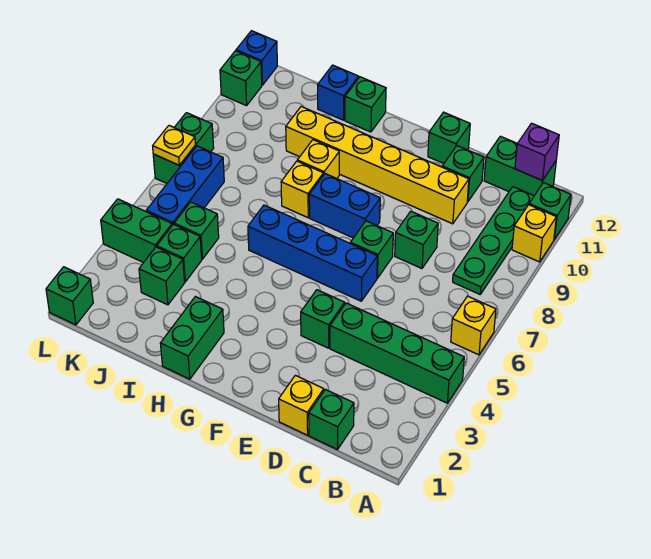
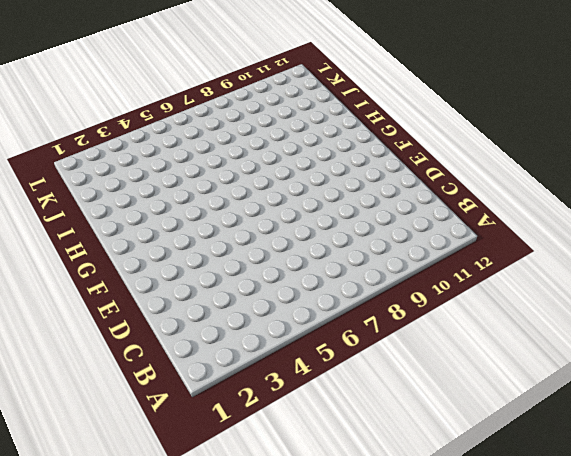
none -> green brick A4:D4 level 1
none -> yellow brick A6 level 1
none -> yellow brick A10 level 1
none -> green brick A11 level 1

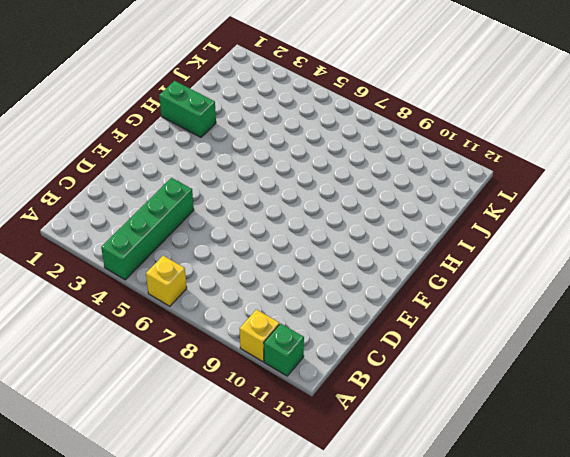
none -> green plate B8:B11 level 1
none -> green brick B12:C12 level 1
none -> green brick C1 level 1
none -> yellow brick D1 level 1

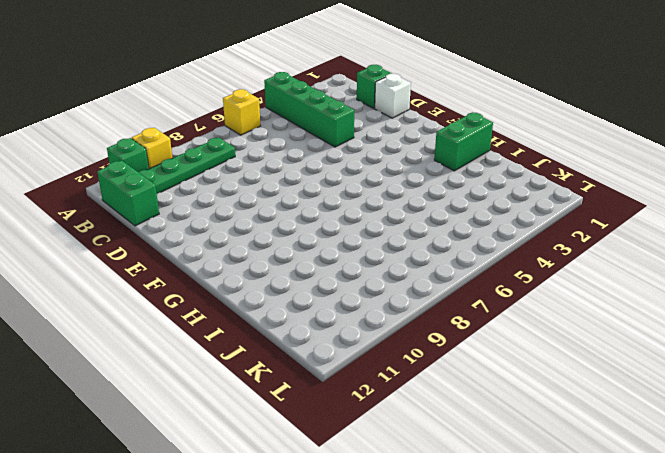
white brick D1 level 1 -> yellow brick D1 level 1
none -> green brick D8 level 1
none -> yellow brick D10:I10 level 1
none -> green brick D11 level 1
none -> green brick E4 level 1

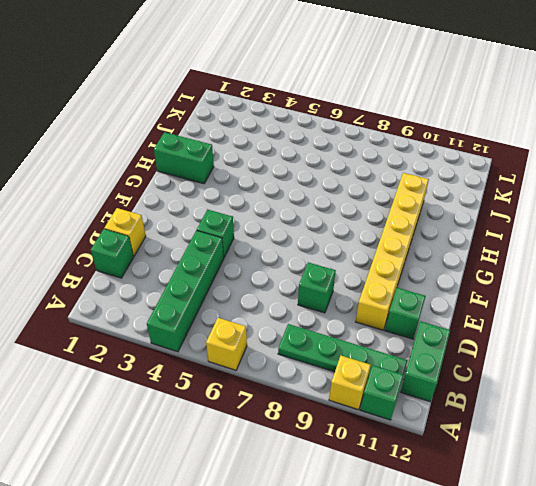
none -> blue brick E6:H6 level 1
none -> green brick E7 level 1
none -> green brick E12 level 1
none -> blue brick F8:G8 level 1

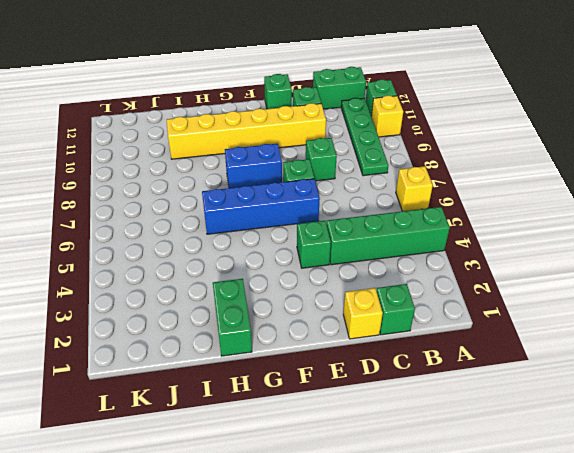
none -> yellow brick H8 level 1
none -> yellow brick H9 level 1
none -> green brick H12 level 1
none -> blue brick I12 level 1

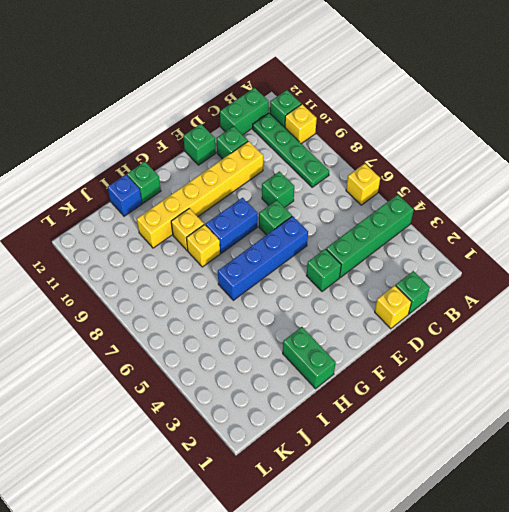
none -> green brick J3 level 1
none -> green brick J4 level 1
none -> green brick J5 level 1
none -> green brick K4:L4 level 1

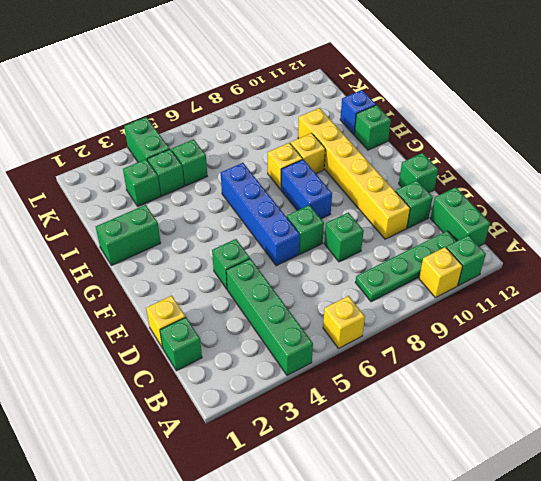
none -> blue brick K5:K7 level 1
none -> green brick L1 level 1
none -> green brick L7:L8 level 1
none -> green brick L11 level 1

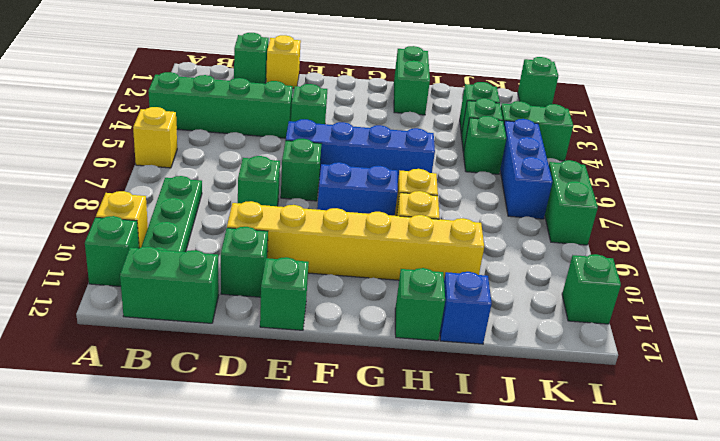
none -> blue brick L12 level 1
none -> purple brick B12 level 2
none -> yellow plate L7 level 2

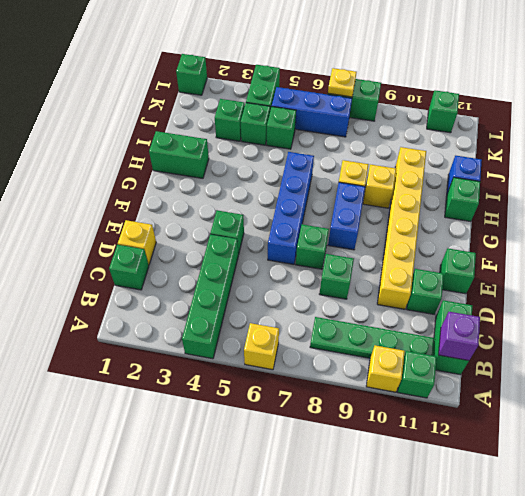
none -> blue brick L12 level 1

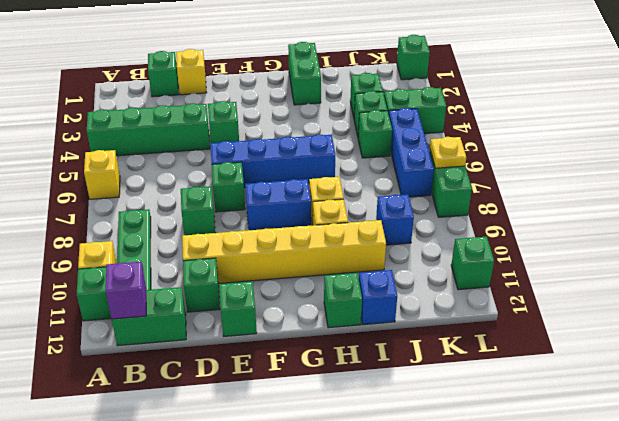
blue brick J9 level 1 -> blue brick L12 level 1

